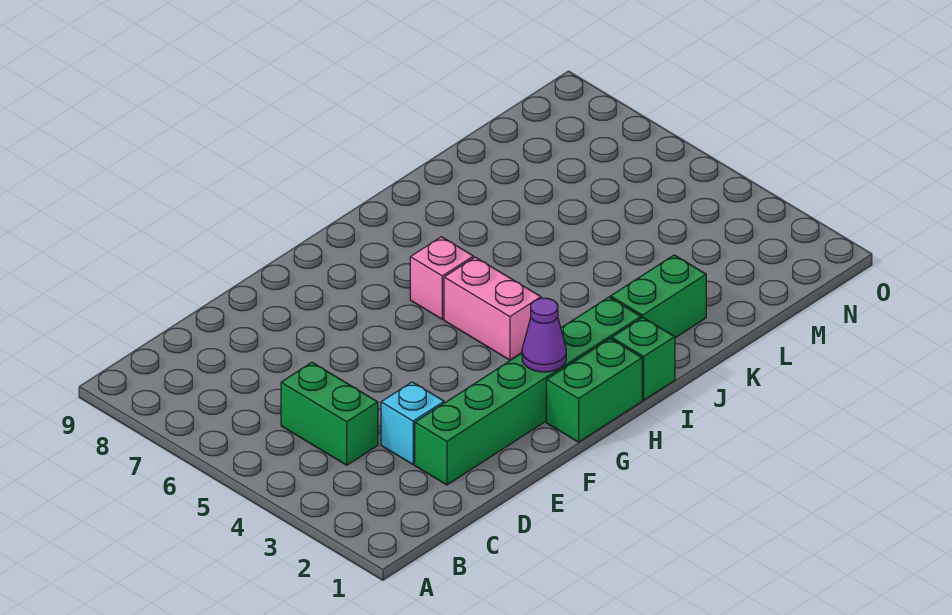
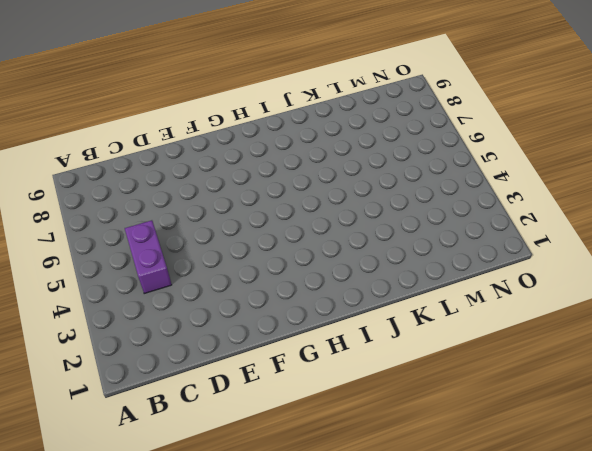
purple brick C4:C5 level 1 -> green brick C4:C5 level 1
none -> green brick D2:I2 level 1
none -> cyan brick D3 level 1

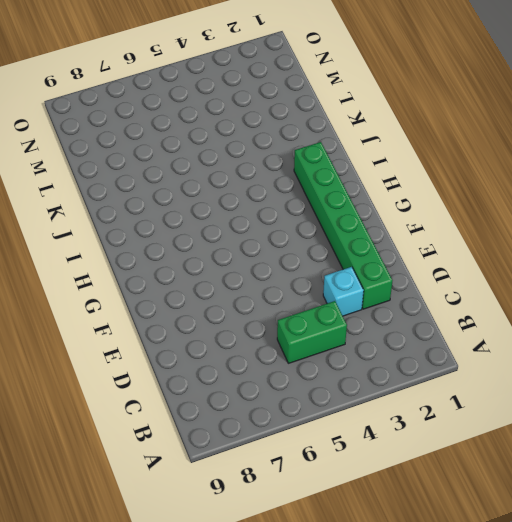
none -> green brick G1:H1 level 1
none -> pink brick H4:H5 level 1

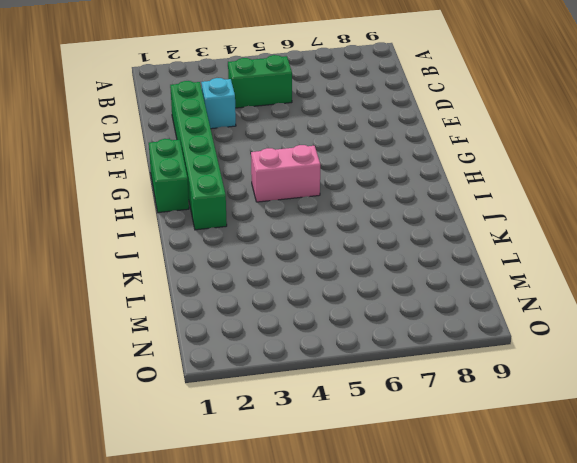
none -> pink brick H6 level 1
none -> green brick I1 level 1

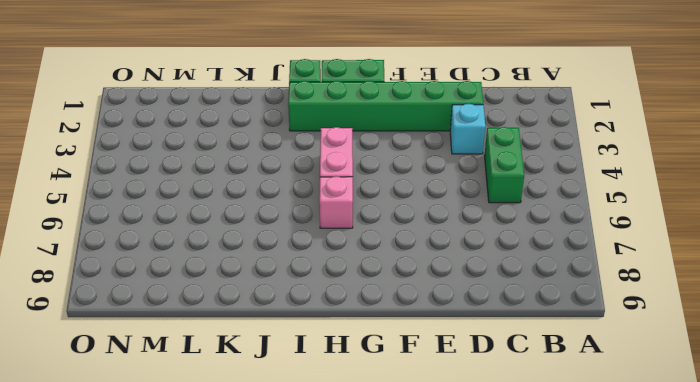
none -> green brick J2:K2 level 1
none -> purple cone G2 level 2

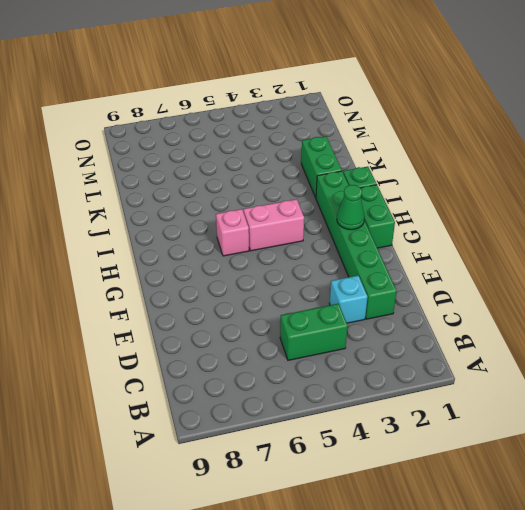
green cone G2 level 2 -> purple cone G2 level 2

